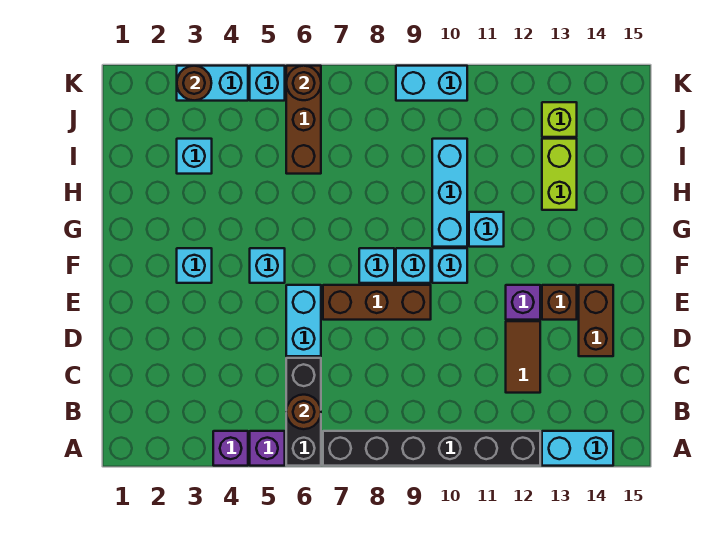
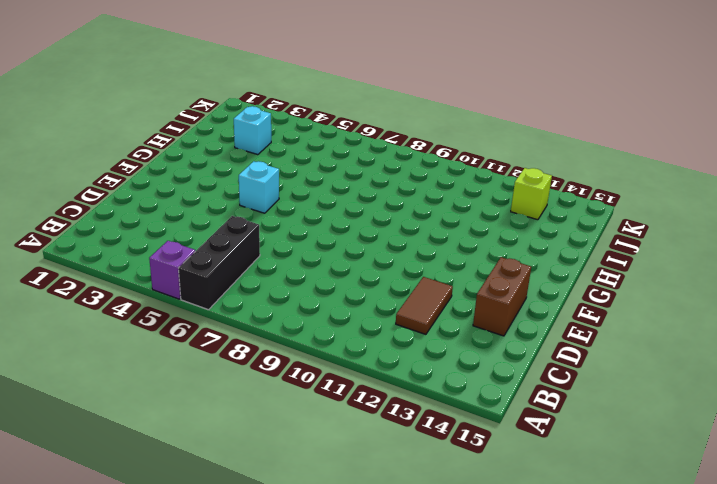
none -> purple brick A4 level 1
none -> black brick A7:A12 level 1
none -> cyan brick A13:A14 level 1

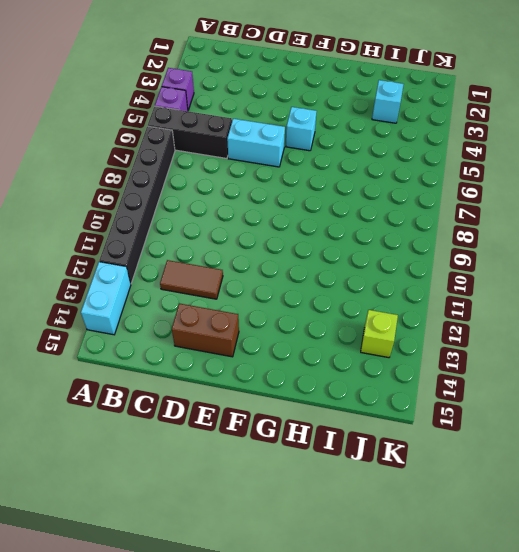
none -> brown brick E7:E9 level 1
none -> purple brick E12 level 1
none -> brown brick E13 level 1

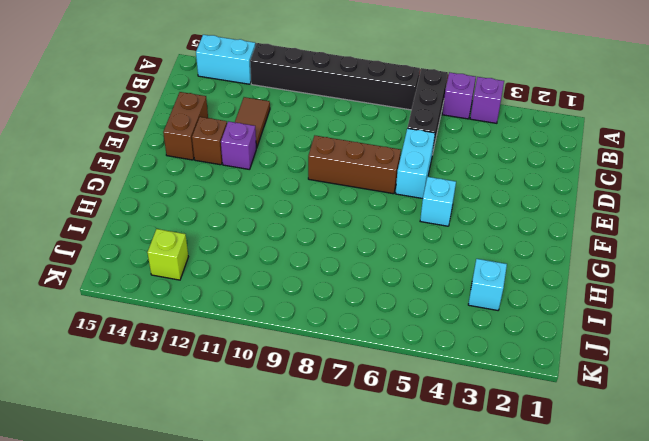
none -> cyan brick F3 level 1
none -> cyan brick F8 level 1
none -> cyan brick F9 level 1

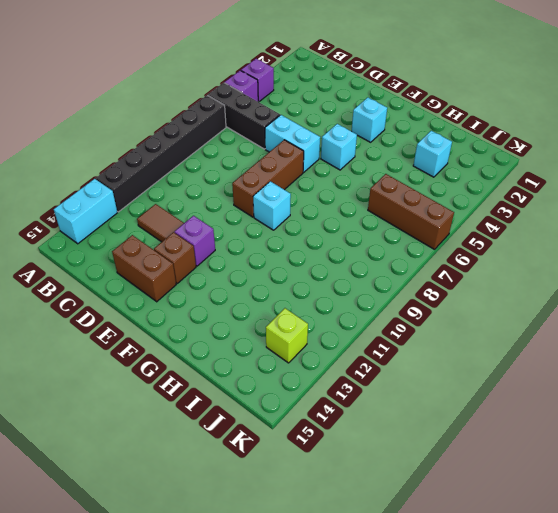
none -> cyan brick F8 level 1
none -> cyan brick F10 level 1
none -> cyan brick G10:I10 level 1

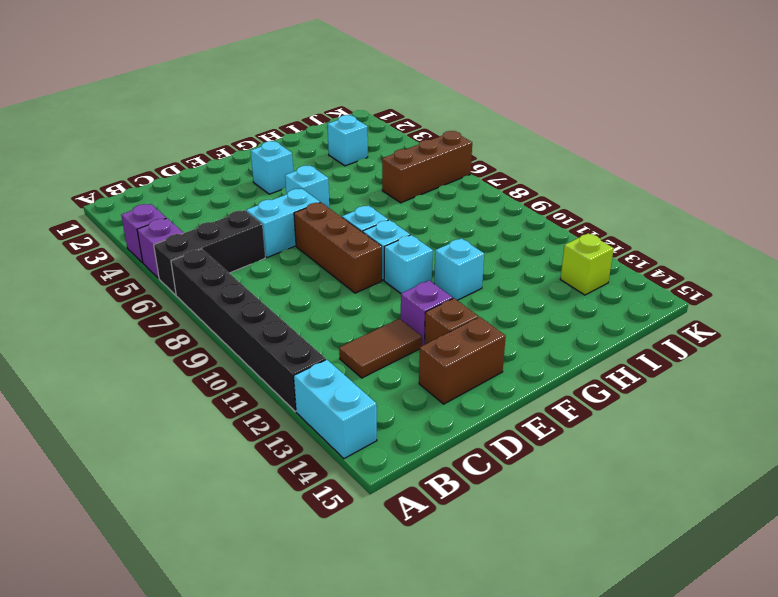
none -> cyan brick G10:I10 level 1
none -> lime brick H13:I13 level 1
none -> cyan brick K3:K4 level 1

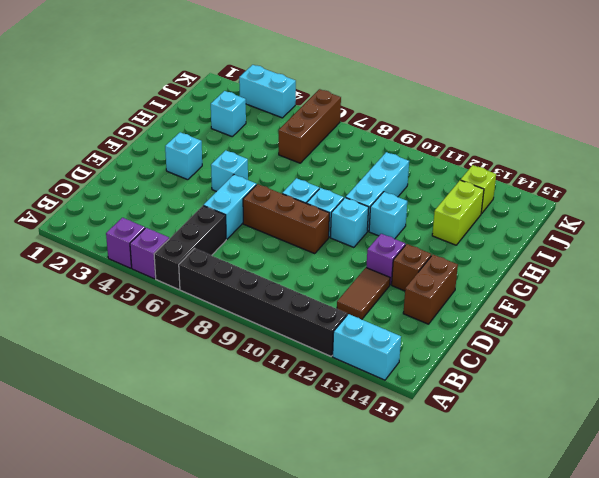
none -> cyan brick K5 level 1
none -> cyan brick K9:K10 level 1
none -> brown round brick B6 level 2

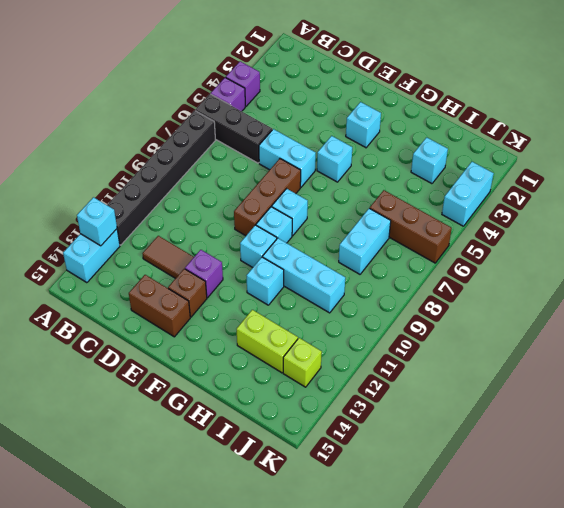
cyan brick A13 level 2 -> cyan brick K5 level 1
cyan brick I7:I8 level 1 -> cyan brick K9:K10 level 1
none -> brown round brick B6 level 2
none -> brown round brick K3 level 2
none -> brown round brick K6 level 2

